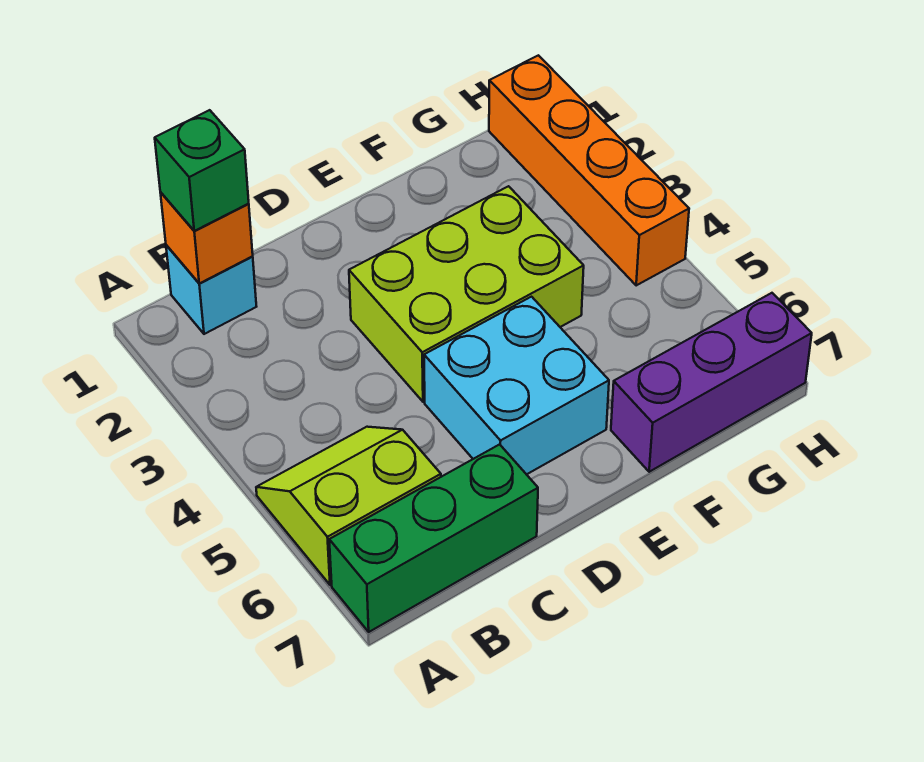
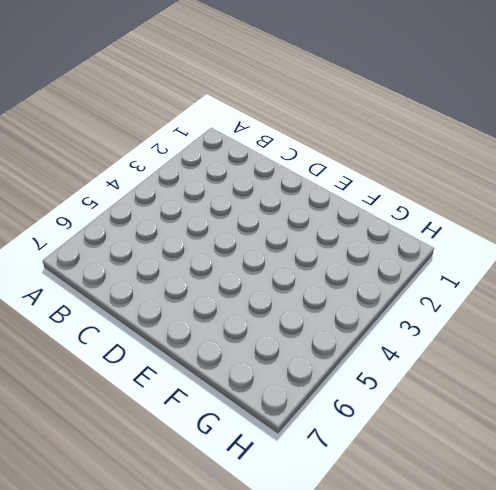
none -> lime slope A5:B6 level 1 top 6
none -> green brick A7:C7 level 1

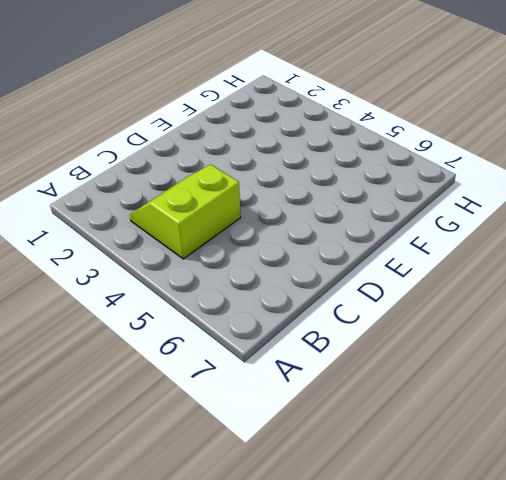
lime slope B3:C4 level 1 top 4 -> lime slope A5:B6 level 1 top 6
none -> green brick A7:C7 level 1
none -> cyan brick B1 level 1

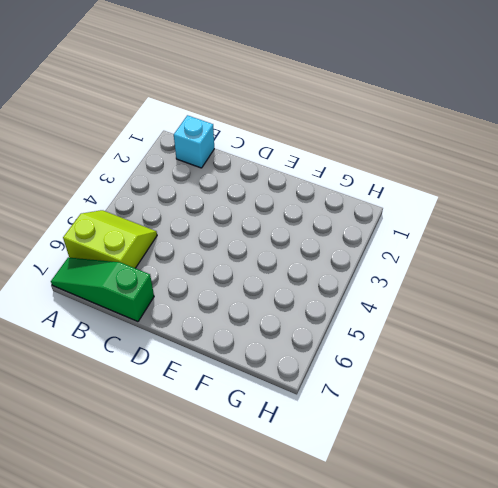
green slope A7:C7 level 1 top C -> green brick A7:C7 level 1
none -> lime brick D3:F4 level 1
none -> cyan brick D5:E6 level 1

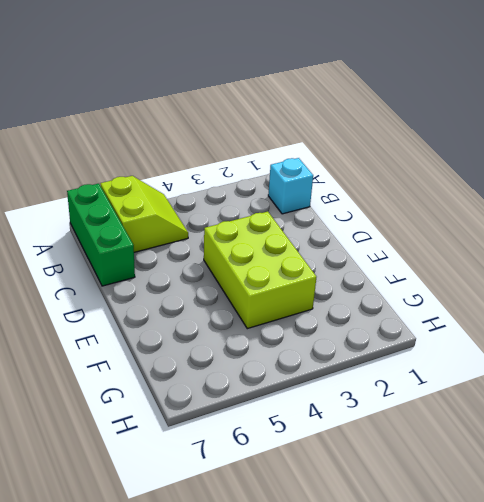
none -> cyan brick D5:E6 level 1
none -> purple brick F7:H7 level 1

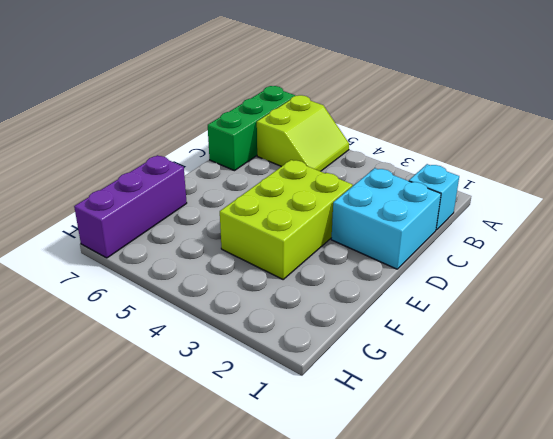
cyan brick C1:D2 level 1 -> cyan brick D5:E6 level 1
none -> orange brick H1:H4 level 1
none -> orange brick B1 level 2

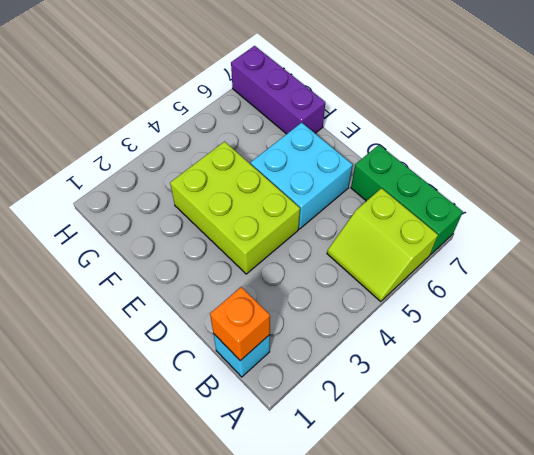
none -> orange brick H1:H4 level 1
none -> green brick B1 level 3

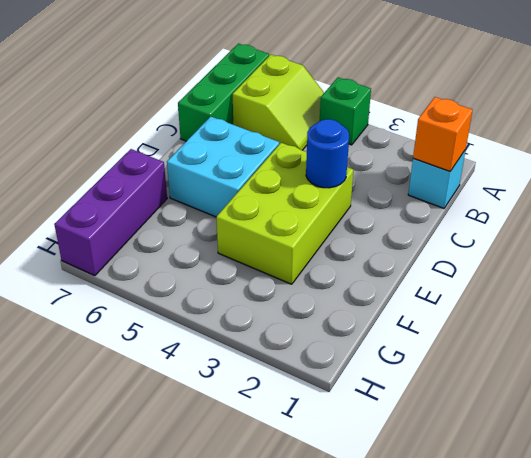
green brick A4 level 1 -> green brick B1 level 3
blue round brick D3 level 2 -> none
none -> orange brick H1:H4 level 1

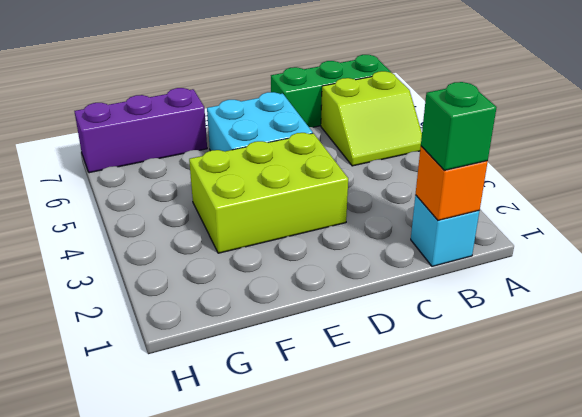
none -> orange brick H1:H4 level 1

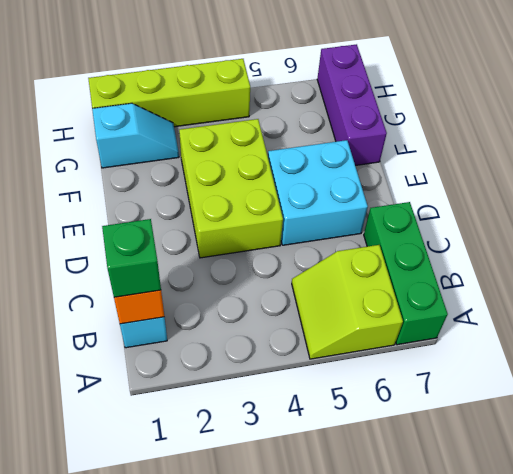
cyan slope G1:G2 level 1 top 1 -> none
lime brick H1:H4 level 1 -> orange brick H1:H4 level 1

